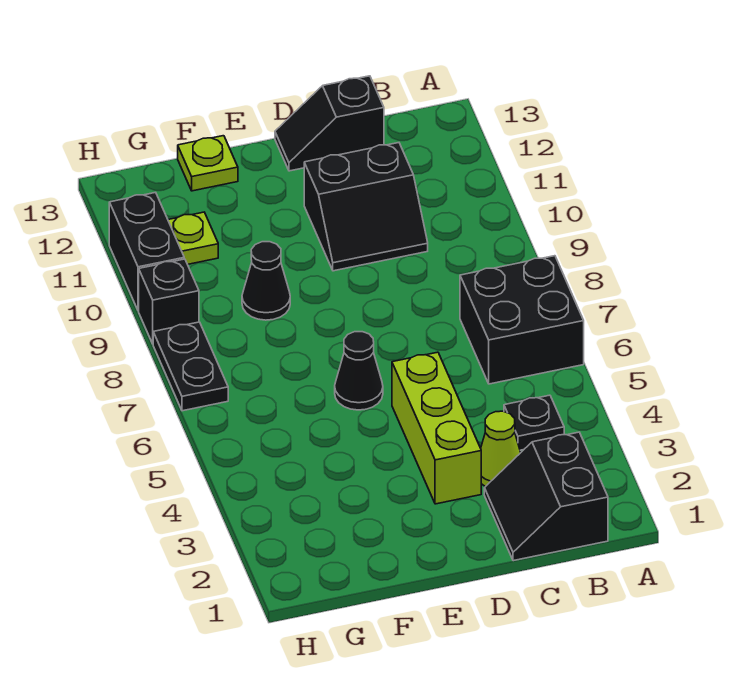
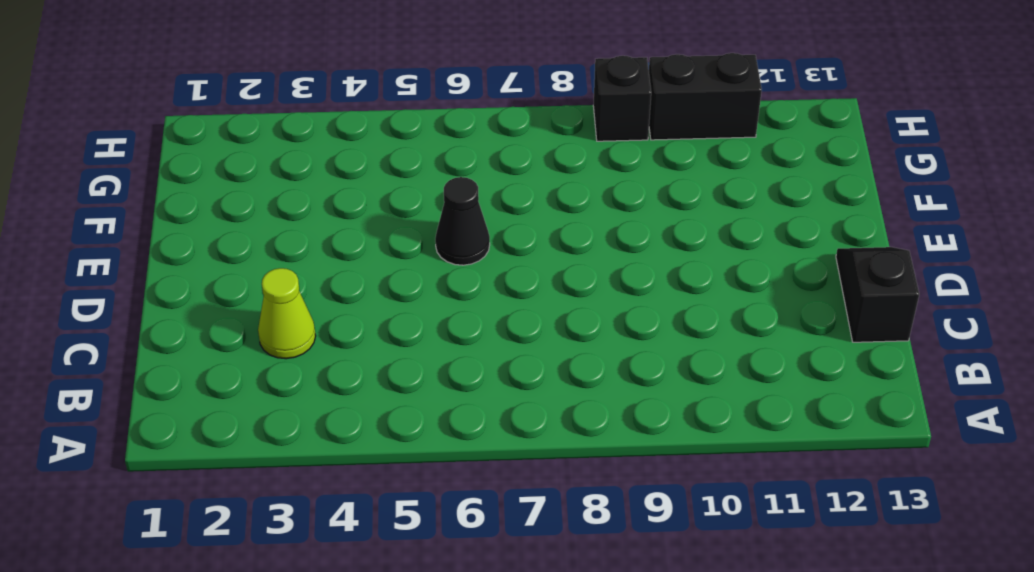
none -> black brick A6:B7 level 1
none -> black slope B1:C2 level 1 top B
none -> black plate B4 level 1

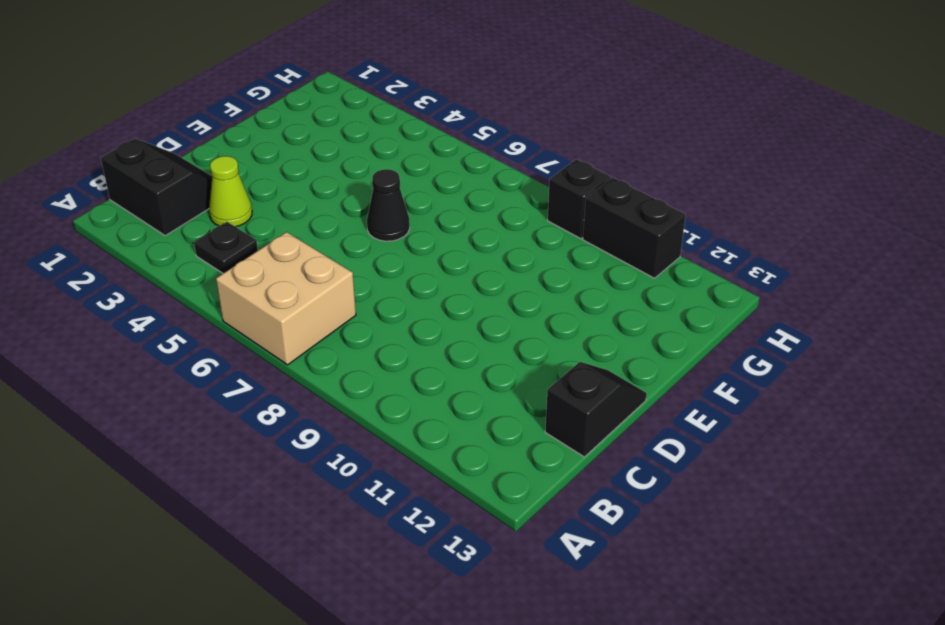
tan brick A6:B7 level 1 -> black brick A6:B7 level 1
none -> black slope C10:D11 level 1 top 11
none -> lime brick D3:D5 level 1
none -> black cone F9 level 1

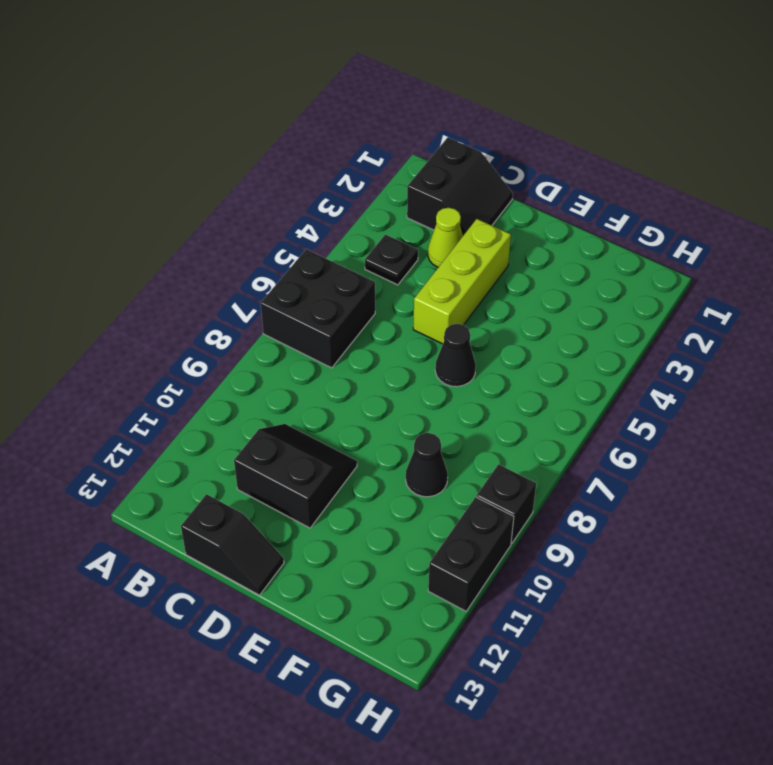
none -> lime plate F13 level 1
none -> lime plate G11 level 1
none -> black plate H7:H8 level 1

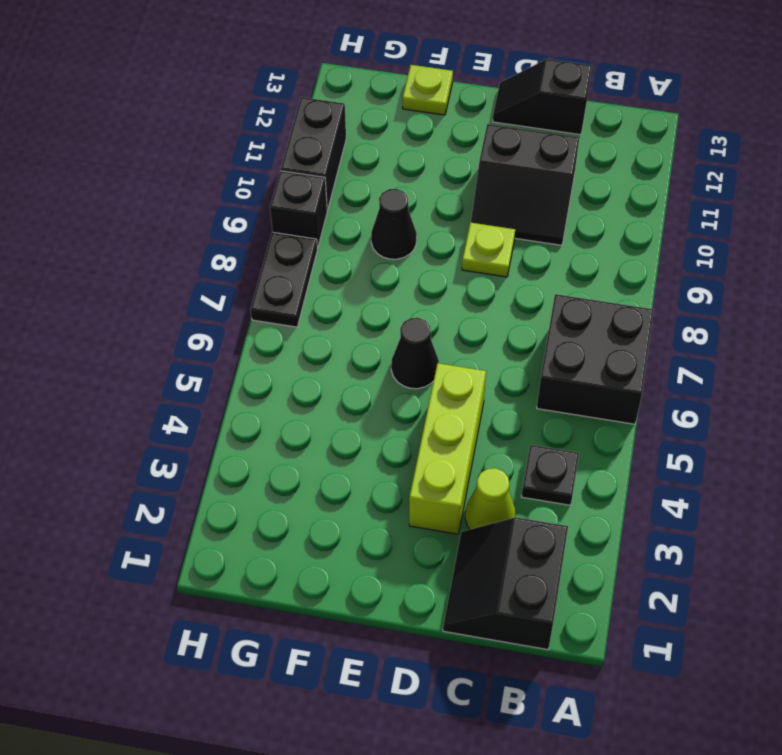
lime plate D9 level 1 -> lime plate G11 level 1

